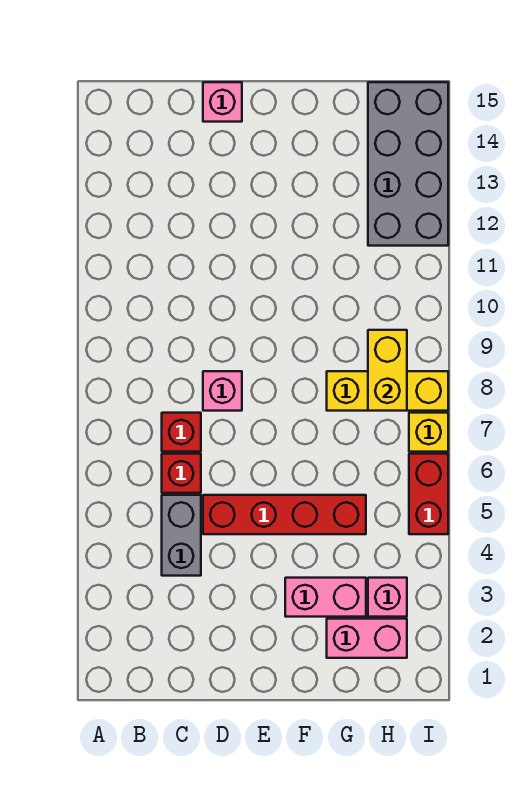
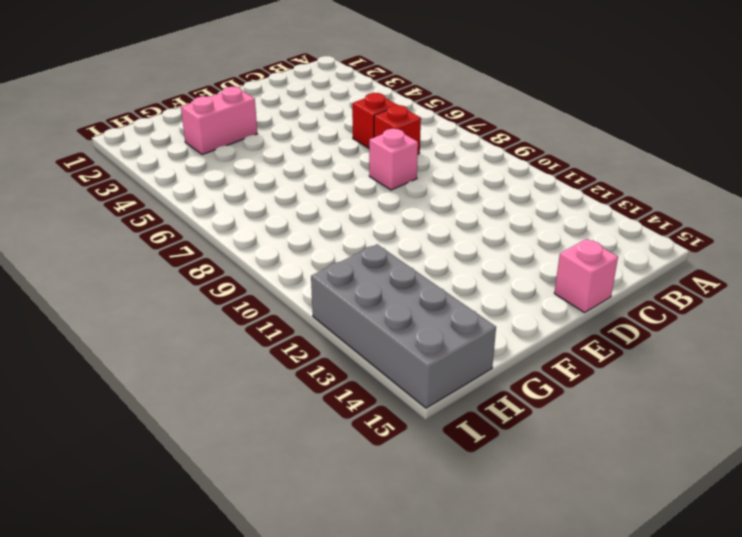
none -> grey brick C4:C5 level 1
none -> red brick D5:G5 level 1
none -> pink brick G2:H2 level 1

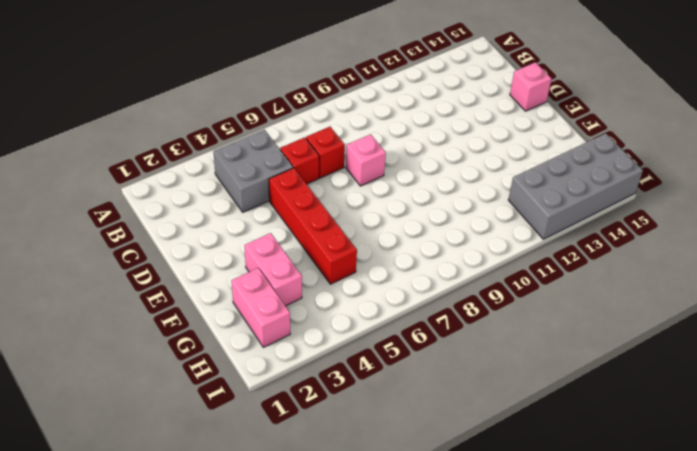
grey brick B4:C5 level 1 -> grey brick C4:C5 level 1
none -> yellow brick G8:I8 level 1
none -> pink brick H3 level 1
none -> red brick I5:I6 level 1

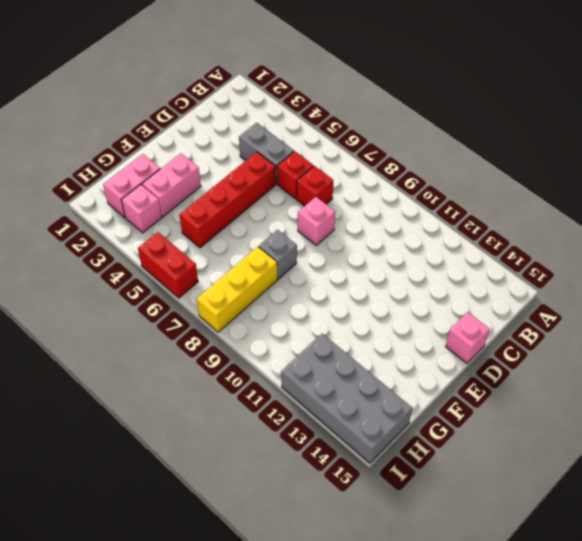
grey brick F8 level 1 -> none
none -> yellow brick I7 level 1
none -> yellow brick H8:H9 level 2

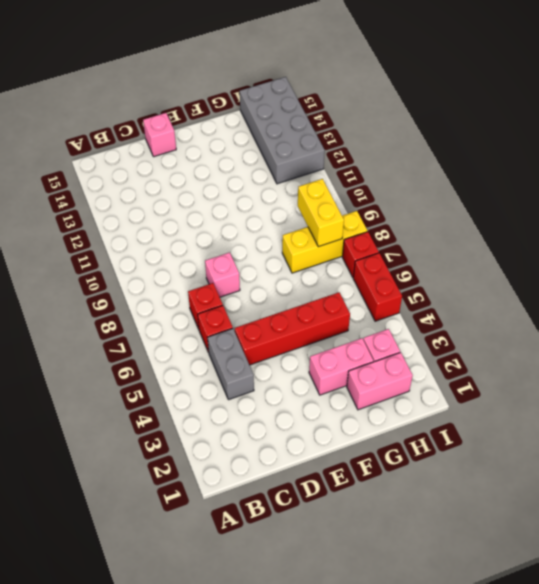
red brick I7 level 1 -> yellow brick I7 level 1

